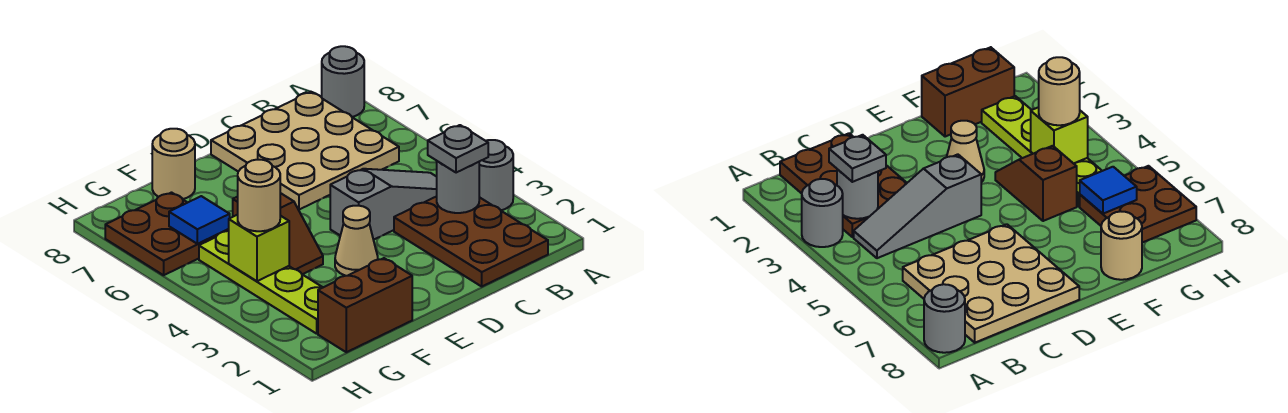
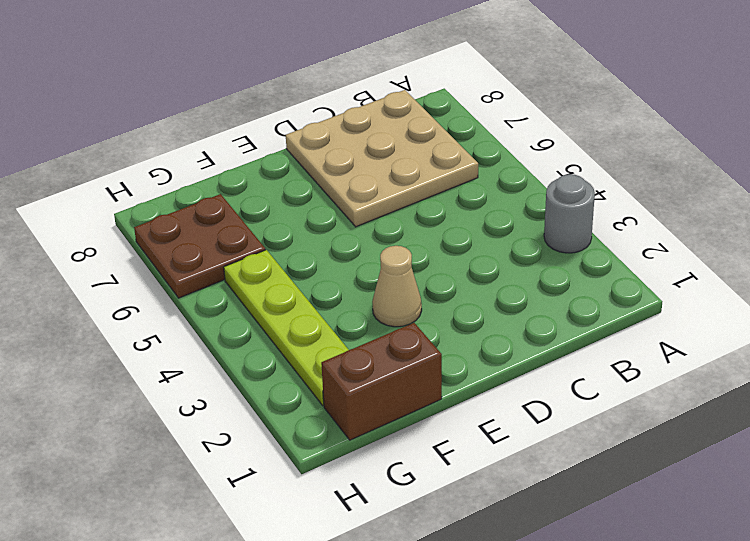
none -> grey round brick A8 level 1
none -> brown plate B1:C3 level 1
none -> grey slope B4:D4 level 1 top D

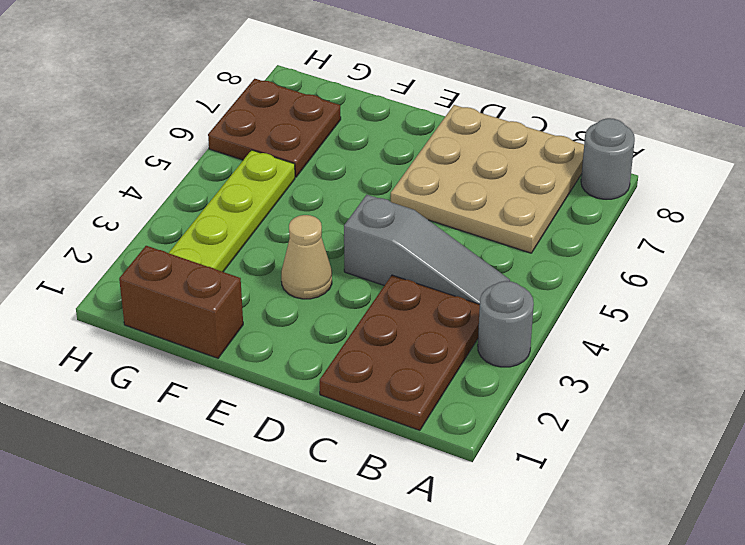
none -> brown slope F4:F5 level 1 top 5
none -> tan round brick F8 level 1
none -> grey round brick B3 level 2

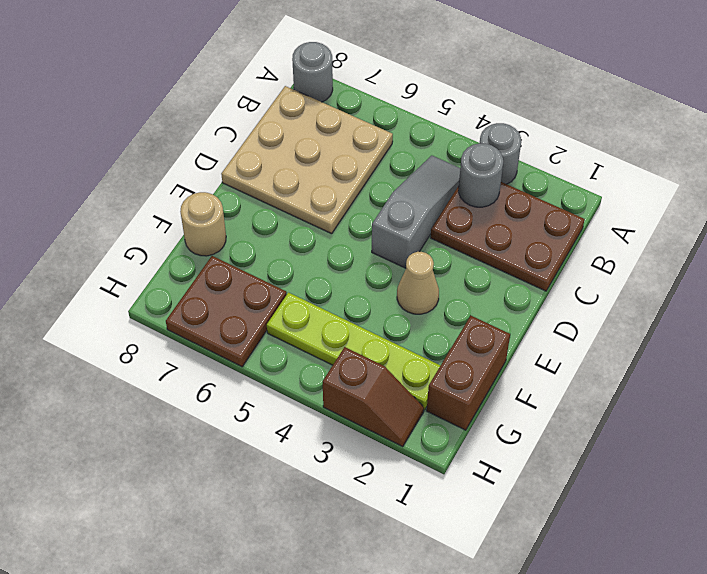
brown slope H2:H3 level 1 top 3 -> brown slope F4:F5 level 1 top 5
none -> lime brick G4 level 2
none -> blue tile G6 level 2
none -> grey plate B3 level 3

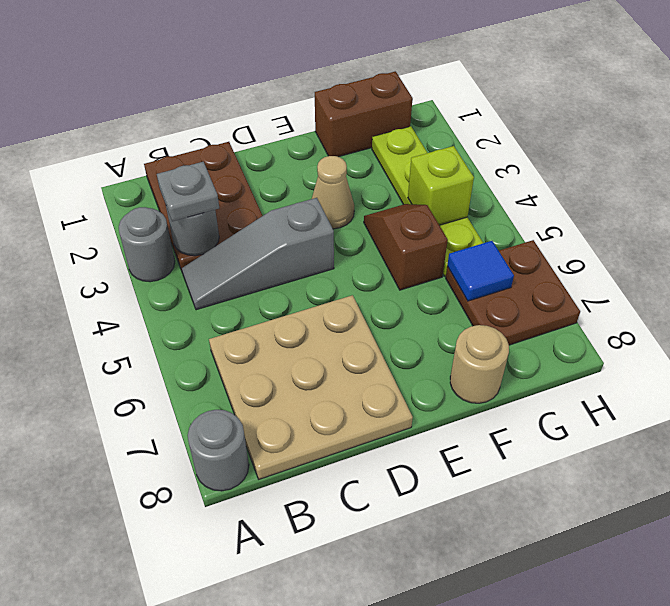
none -> tan round brick G4 level 3

